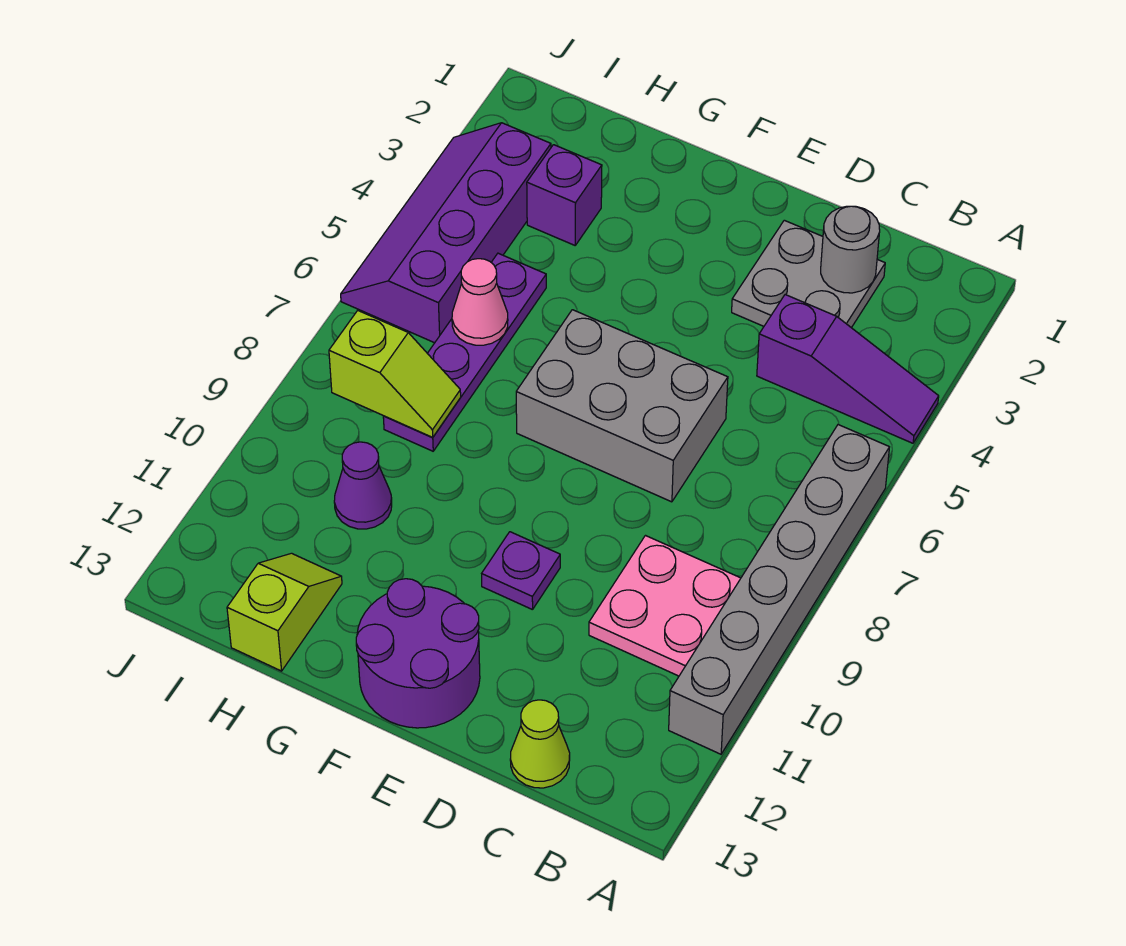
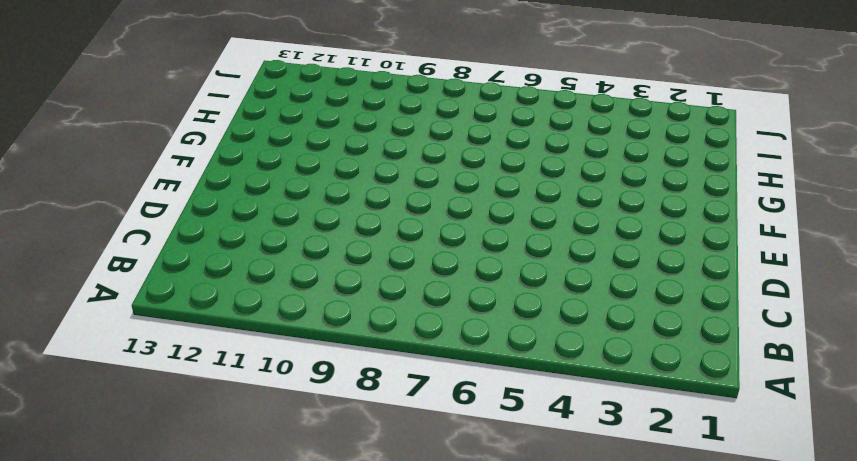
none -> purple slope A4:C4 level 1 top C
none -> grey brick A6:A11 level 1
none -> pink plate B9:C10 level 1

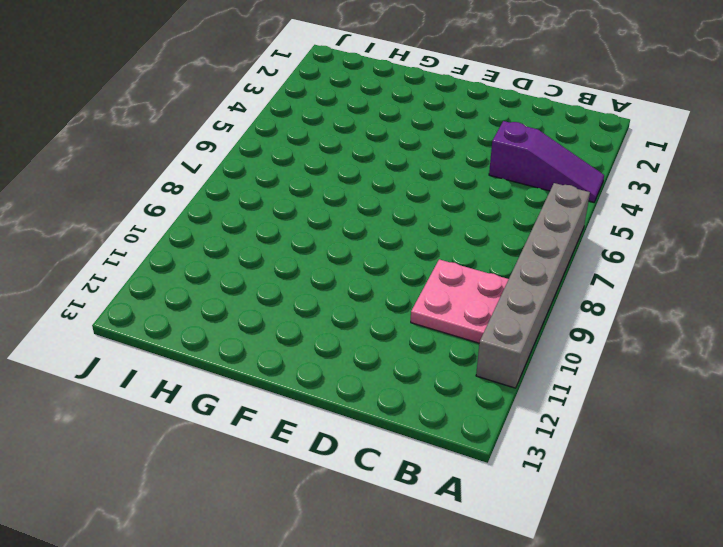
none -> grey plate C2:D3 level 1
none -> lime cone C13 level 1
none -> grey brick D6:F7 level 1

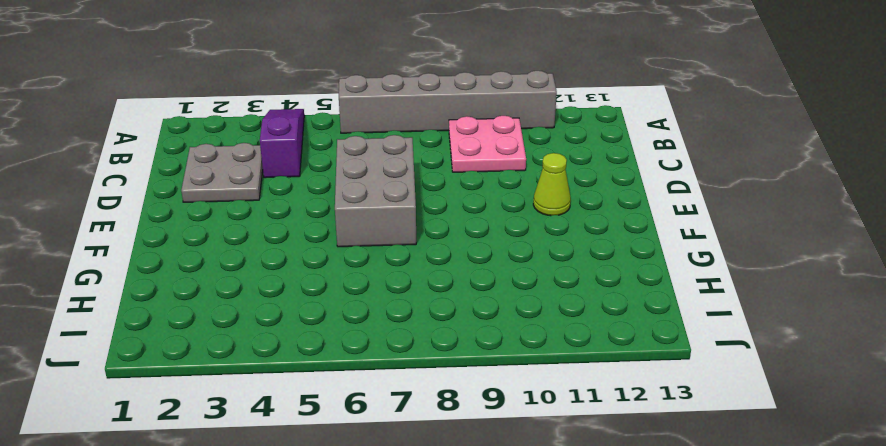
lime cone E11 level 1 -> lime cone C13 level 1
none -> purple plate E10 level 1
none -> purple round brick E12:F13 level 1
none -> purple brick H3 level 1

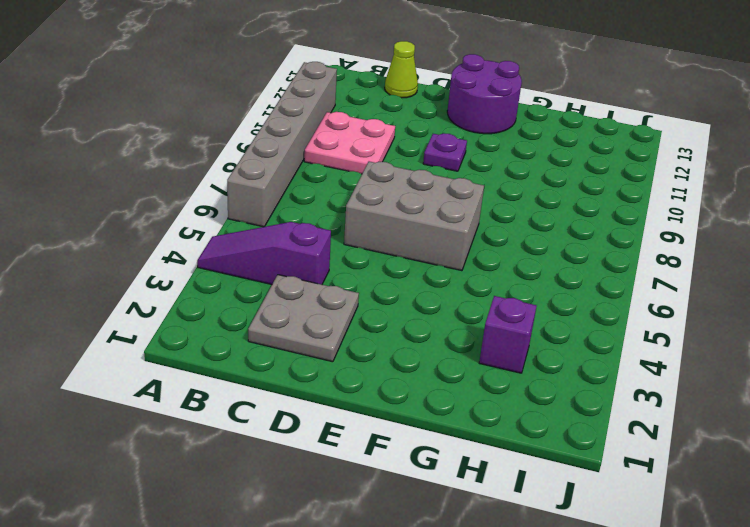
none -> purple plate H5:H8 level 1
none -> purple cone H10 level 1
none -> lime slope H12:H13 level 1 top 13

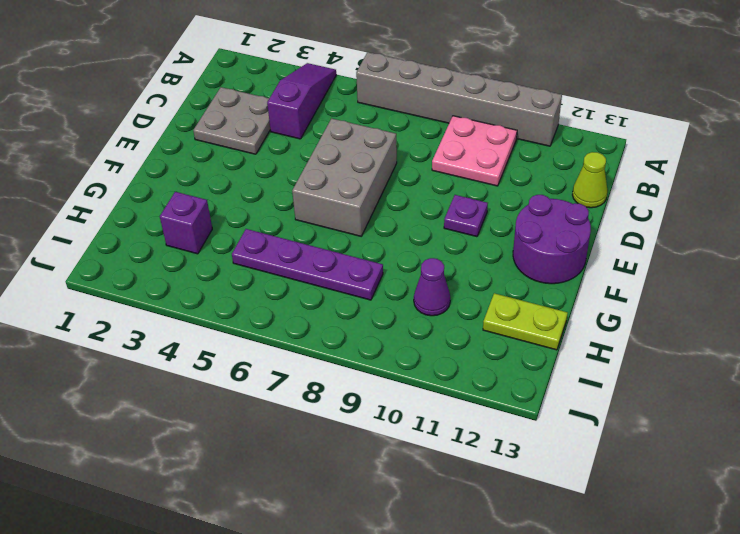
lime plate H12:H13 level 1 -> lime slope H12:H13 level 1 top 13
none -> purple slope I3:J6 level 1 top I
none -> grey round brick C2 level 2
none -> pink cone H6 level 2

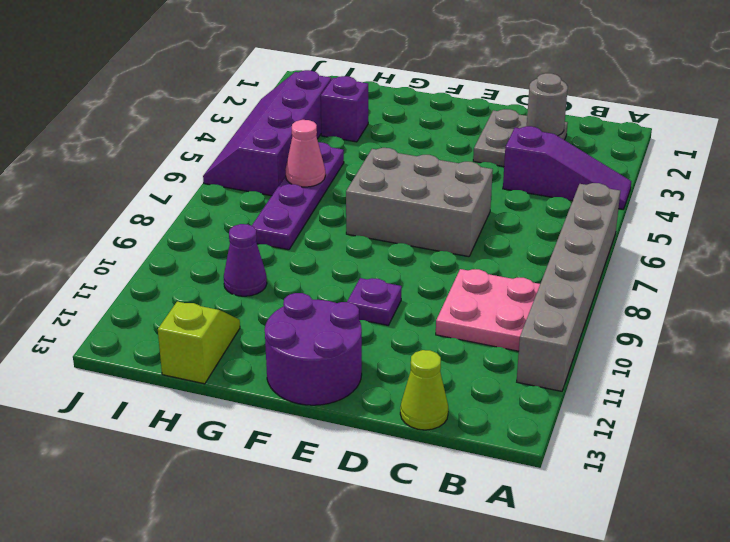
none -> lime slope H8:I8 level 2 top I

